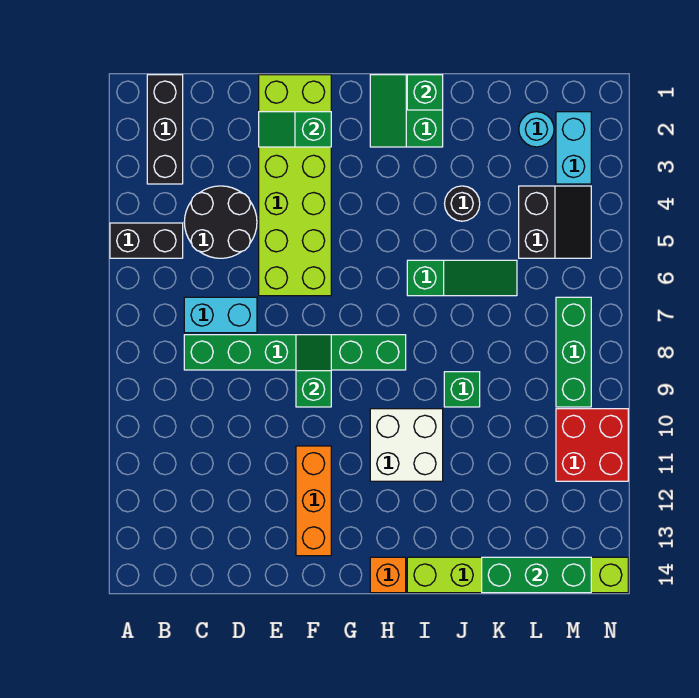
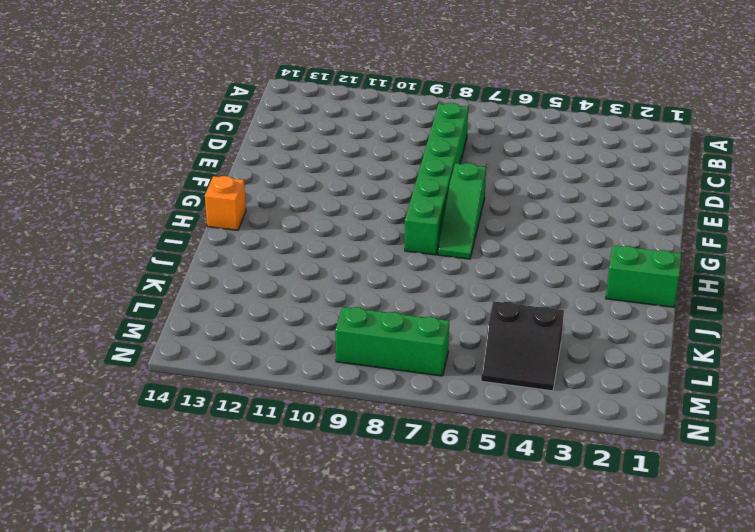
green slope F7:H7 level 1 top F -> green slope I6:K6 level 1 top I
none -> black brick A5:B5 level 1
none -> black brick B1:B3 level 1
none -> black round brick C4:D5 level 1

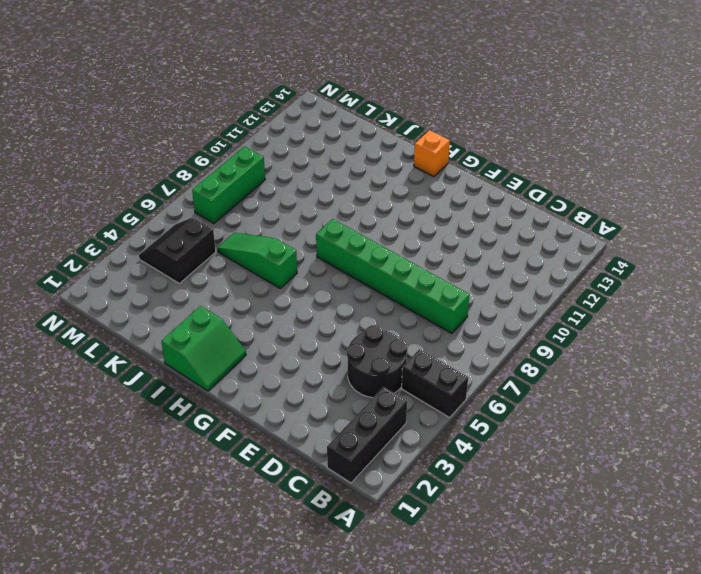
none -> cyan brick C7:D7 level 1
none -> lime brick E1:F6 level 1
none -> orange brick F11:F13 level 1

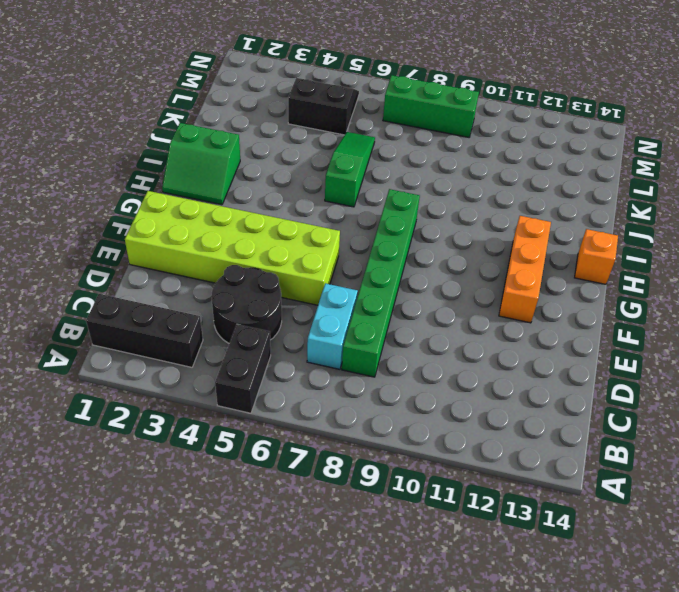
orange brick F12:H12 level 1 -> orange brick F11:F13 level 1
none -> white brick H10:I11 level 1
none -> lime brick I14:N14 level 1
none -> black round brick J4 level 1

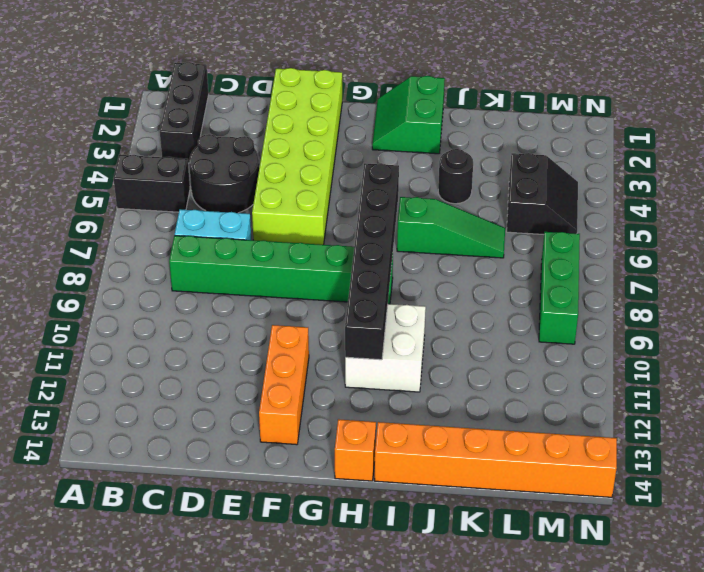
black brick H6:H11 level 2 -> none
orange brick I14:N14 level 1 -> lime brick I14:N14 level 1
none -> green brick J9 level 1
none -> cyan round brick L2 level 1
none -> cyan brick M2:M3 level 1

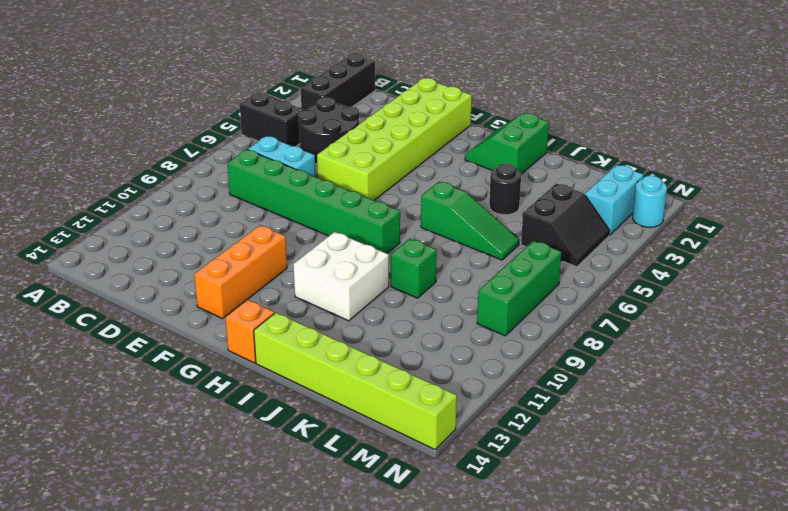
cyan round brick N2 level 1 -> cyan round brick L2 level 1
none -> red brick M10:N11 level 1
none -> green slope E2:F2 level 2 top F
none -> green slope F8:F9 level 2 top 9

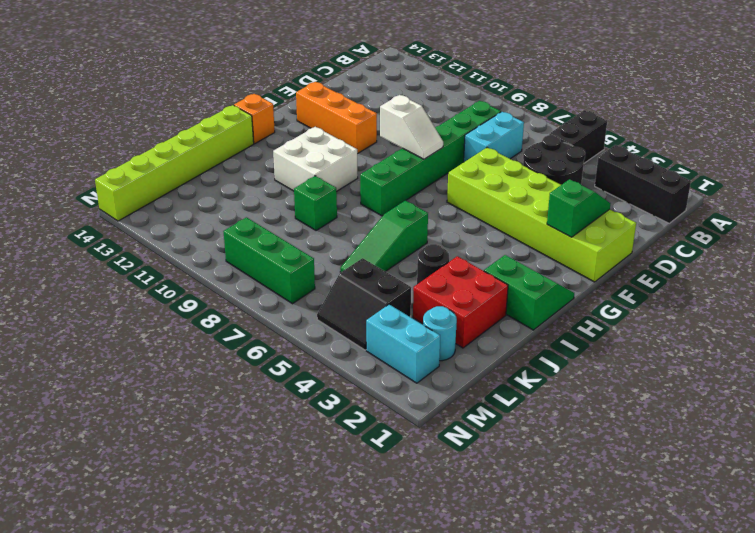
white slope F8:F9 level 2 top 9 -> green slope F8:F9 level 2 top 9
red brick J2:K3 level 1 -> red brick M10:N11 level 1
none -> green brick I1 level 2
none -> green brick K14:M14 level 2

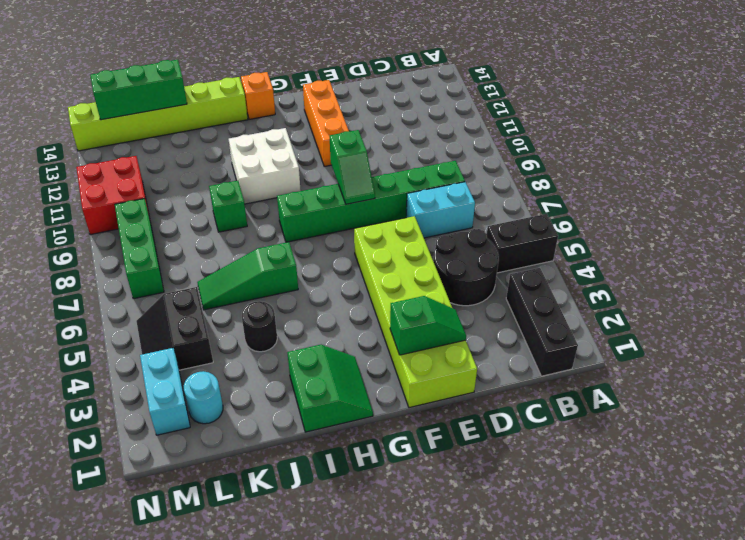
none -> green brick I1 level 2

